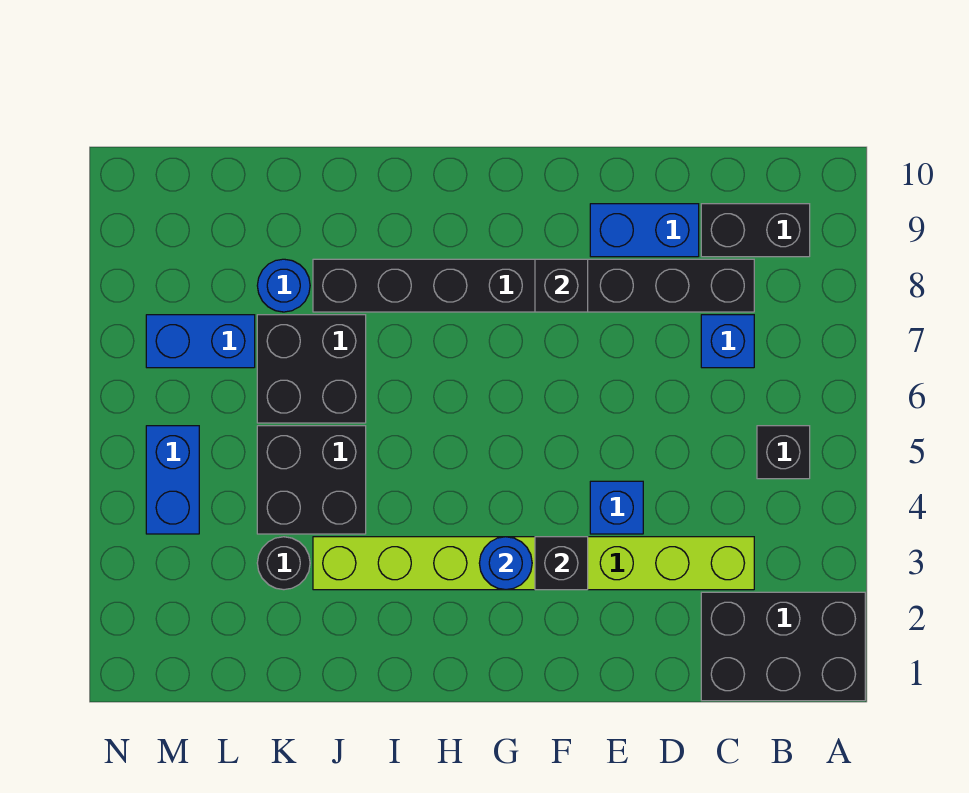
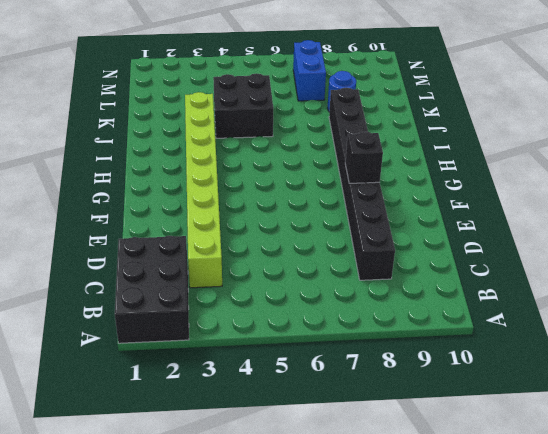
none -> black brick B5 level 1
none -> black brick B9:C9 level 1
none -> blue brick C7 level 1

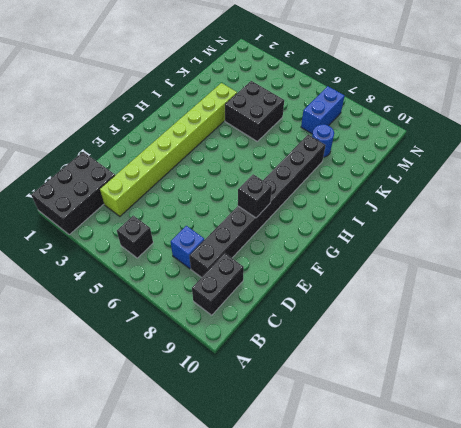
none -> blue brick D9:E9 level 1
none -> blue brick E4 level 1
none -> black brick J6:K7 level 1

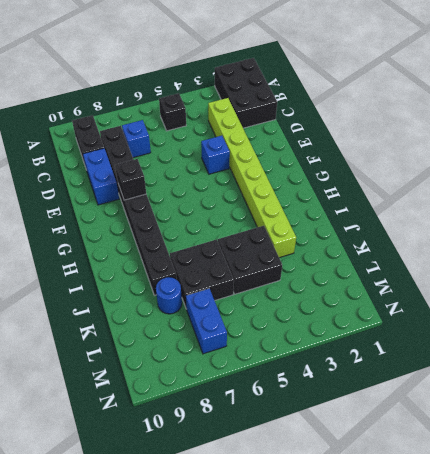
none -> black round brick K3 level 1
none -> blue brick M4:M5 level 1
none -> black brick F3 level 2

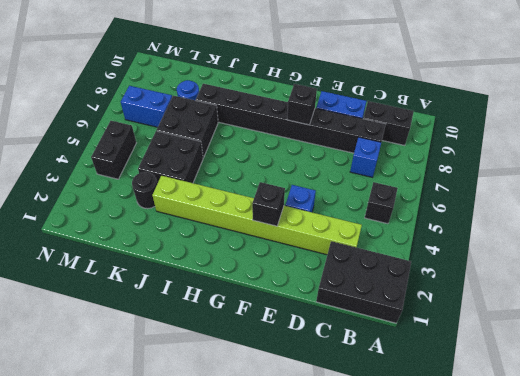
black brick M4:M5 level 1 -> blue brick M4:M5 level 1
none -> blue round brick G3 level 2

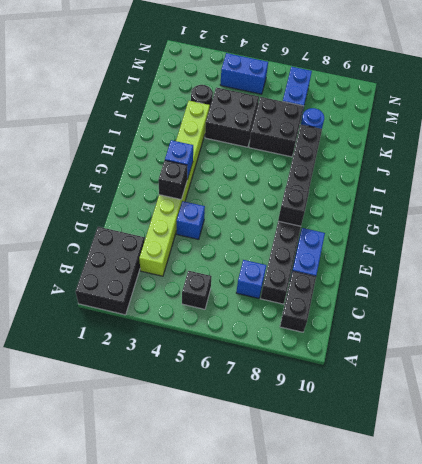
blue brick G3 level 2 -> blue round brick G3 level 2

